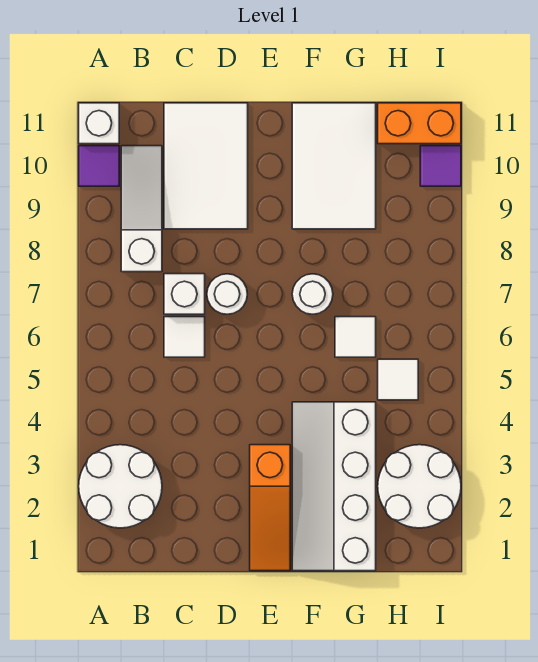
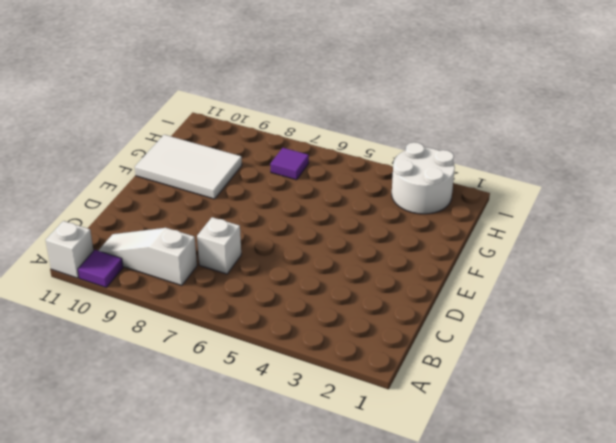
purple tile H7 level 1 -> purple tile I10 level 1
none -> white round brick A2:B3 level 1
none -> white tile C6 level 1
none -> white tile C9:D11 level 1

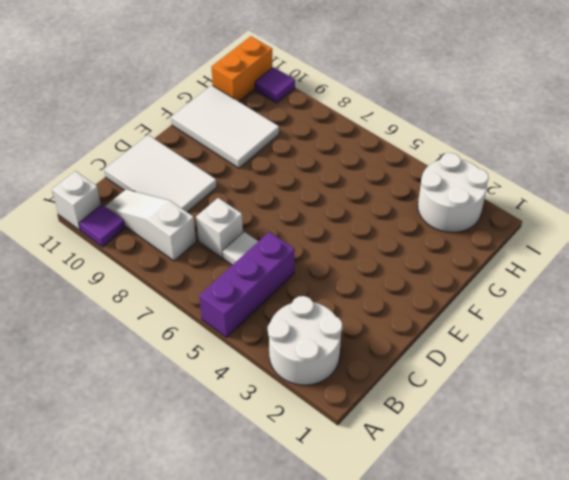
purple brick A5:C5 level 1 -> none
none -> white round brick D7 level 1
none -> orange slope E1:E3 level 1 top 3
none -> white slope F1:G4 level 1 top G

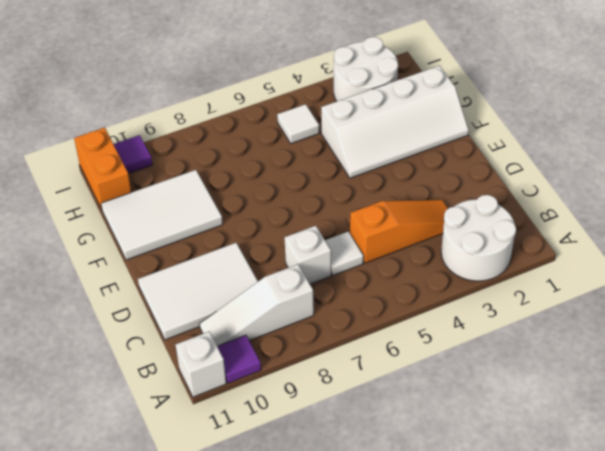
orange slope C3:C5 level 1 top 5 -> orange slope E1:E3 level 1 top 3
none -> white round brick D7 level 1
none -> white round brick F7 level 1
none -> white tile G6 level 1

